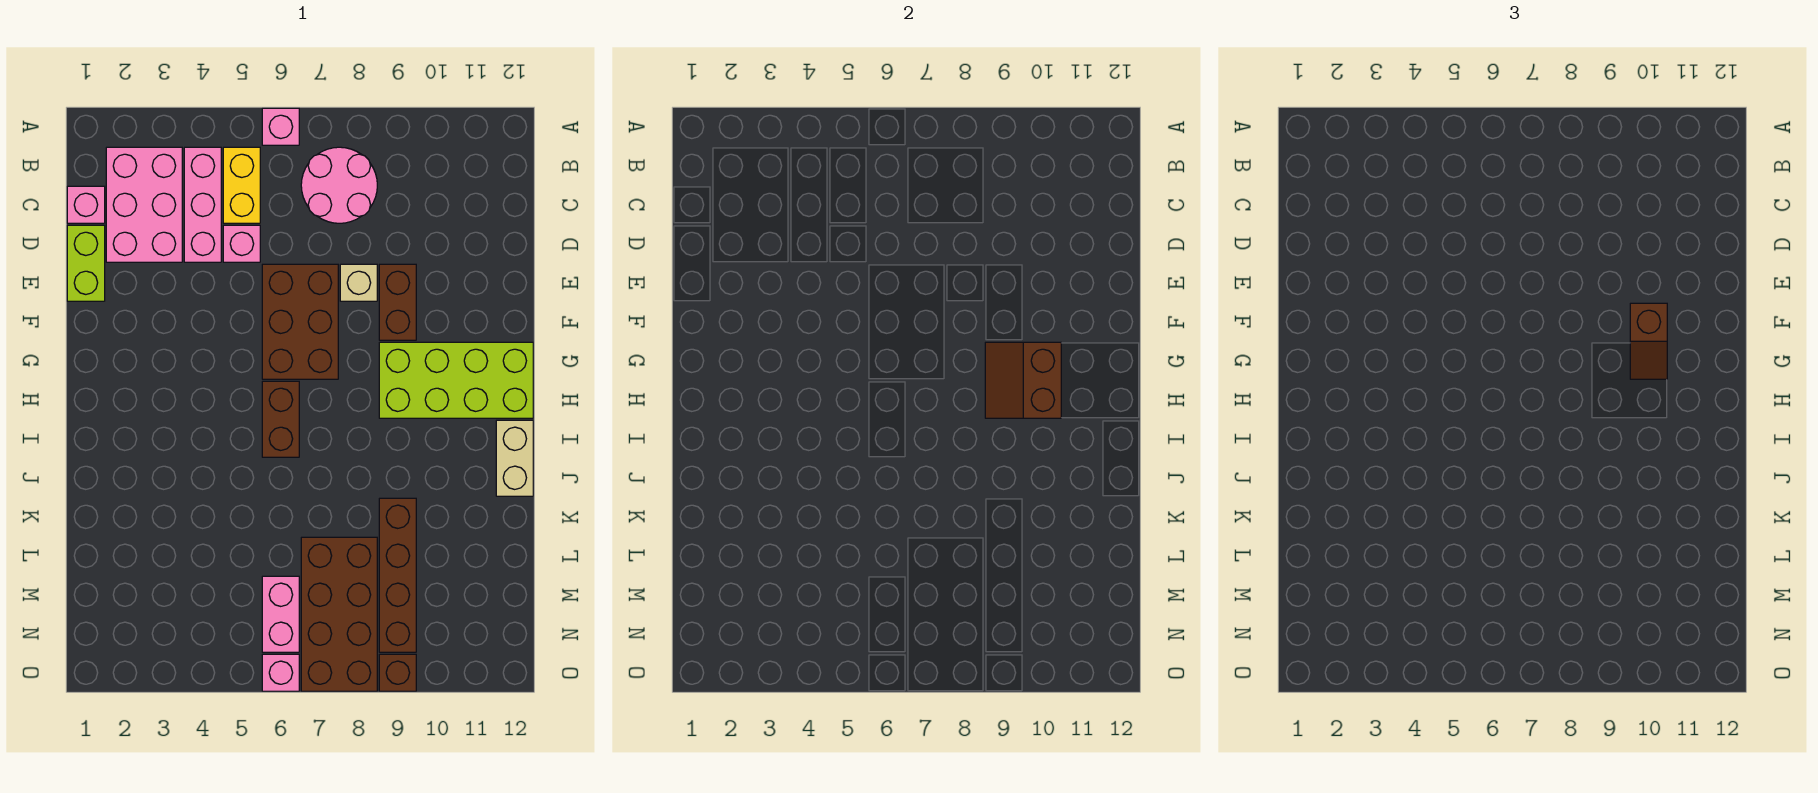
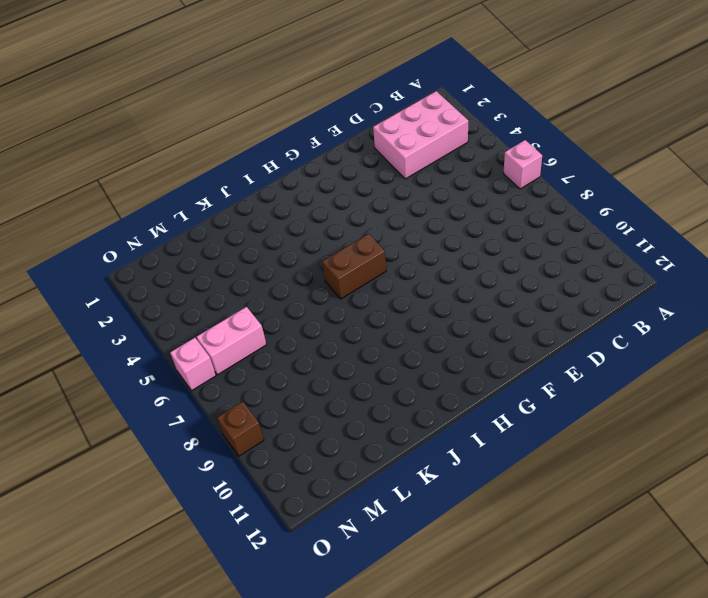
none -> pink brick B4:D4 level 1
none -> yellow brick B5:C5 level 1
none -> pink round brick B7:C8 level 1

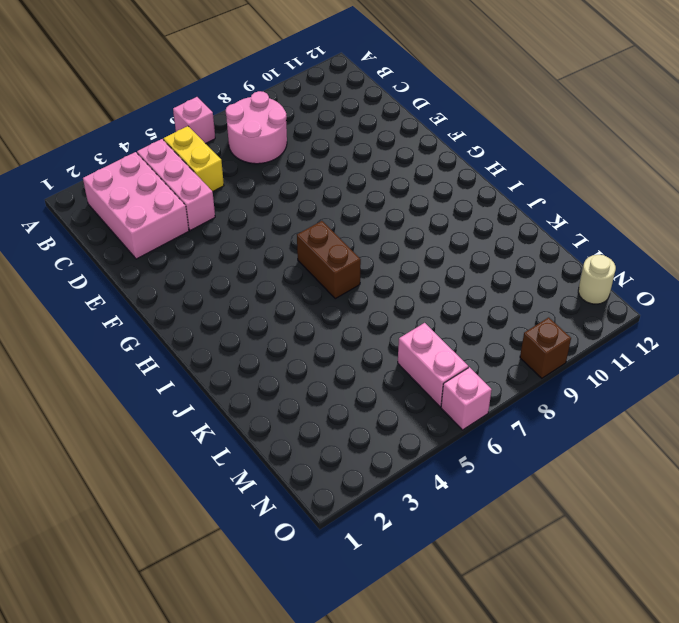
tan round brick N12 level 1 -> none
none -> pink brick C1 level 1
none -> lime brick D1:E1 level 1
none -> pink brick D5 level 1

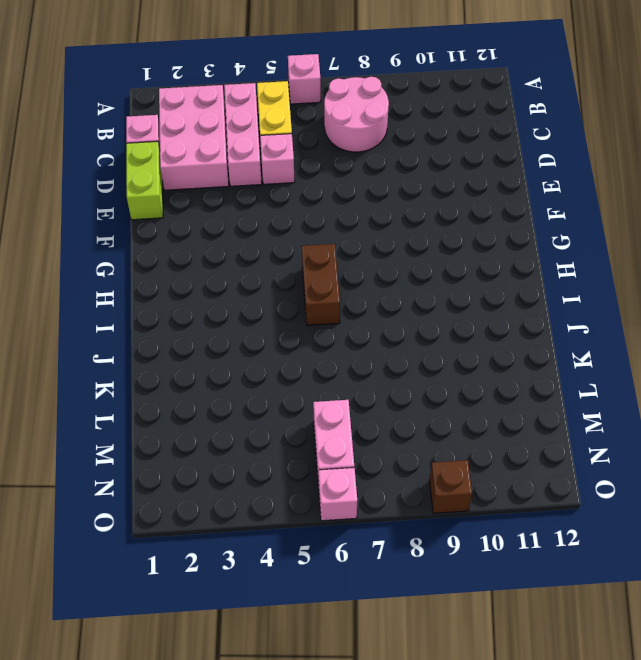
none -> brown brick E6:G7 level 1
none -> tan brick E8 level 1
none -> brown brick E9:F9 level 1

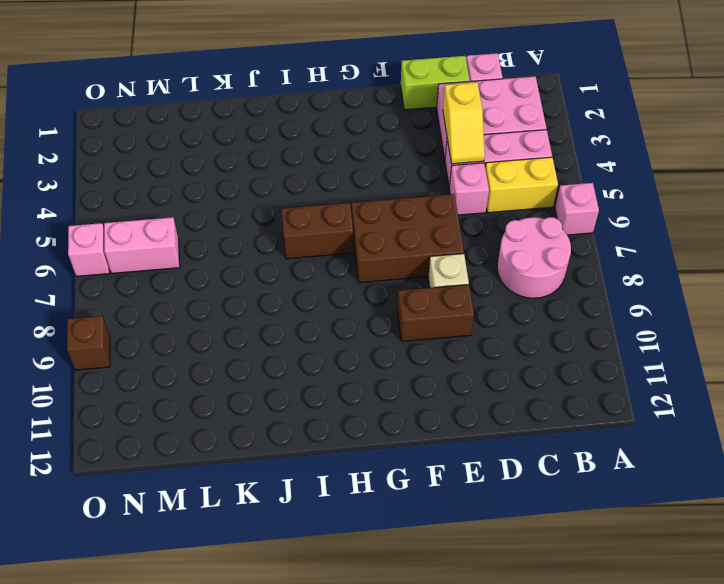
yellow slope D3:D4 level 2 top 3 -> none
none -> lime brick G9:H12 level 1
none -> tan brick I12:J12 level 1
none -> brown brick K9:N9 level 1

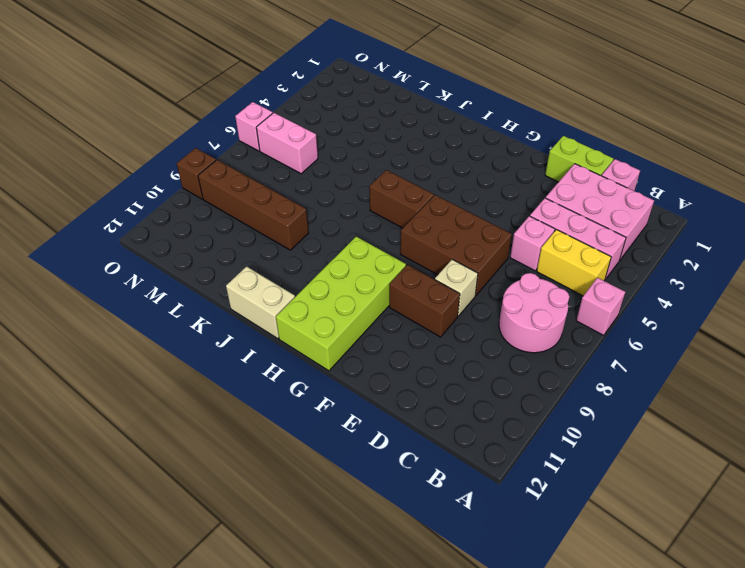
none -> brown brick L7:O8 level 1
none -> brown slope G9:H10 level 2 top 10
none -> brown slope F10:G10 level 3 top F

